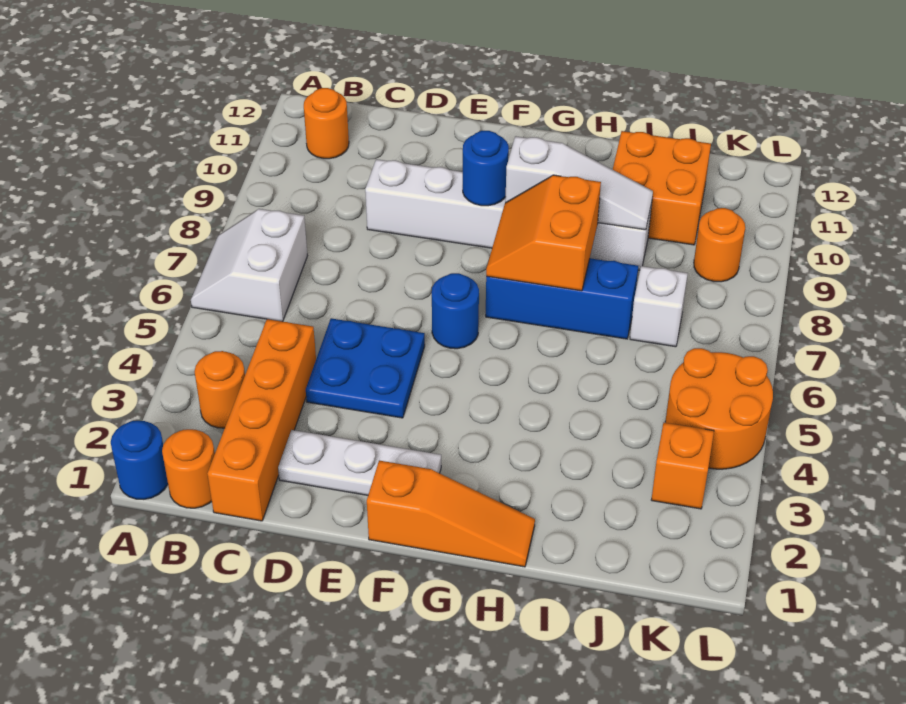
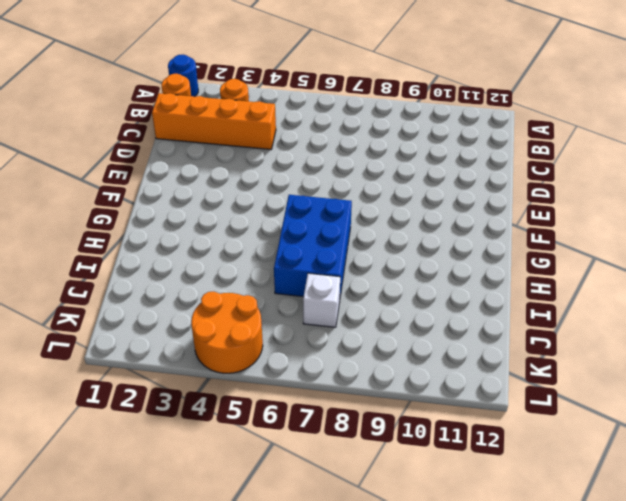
blue brick G6:I7 level 1 -> blue brick G7:I7 level 1
none -> white slope A6:B7 level 1 top B
none -> orange round brick B11 level 1
none -> white plate D2:F2 level 1

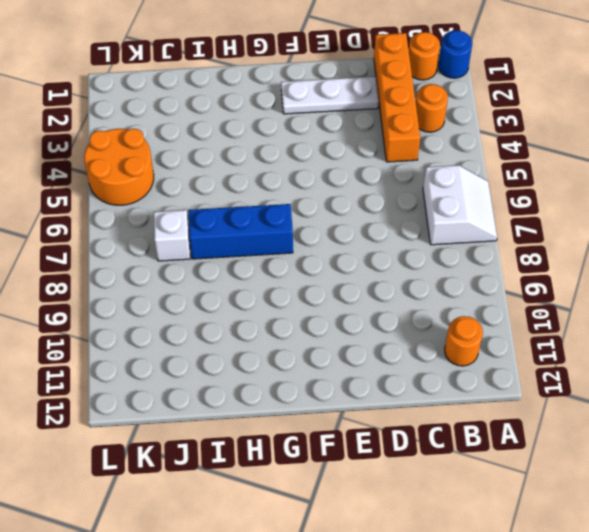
none -> blue plate D4:E5 level 1
none -> white brick D9:I9 level 1
none -> orange slope F1:H1 level 1 top F

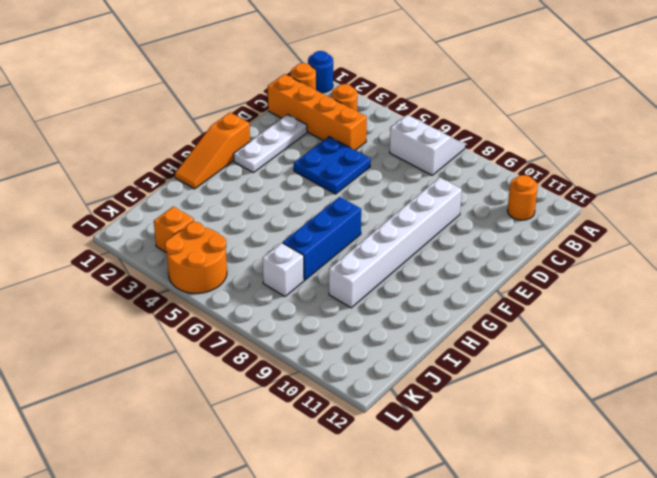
none -> blue round brick F6 level 1
none -> orange brick I10:J11 level 1
none -> orange round brick K9 level 1

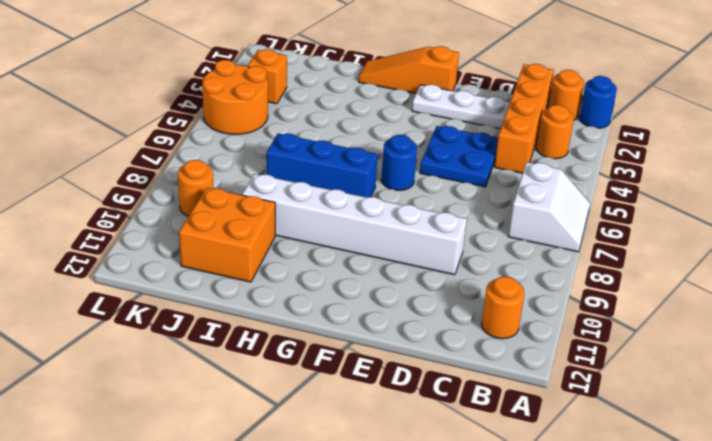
none -> white brick J7 level 1
none -> blue round brick F9 level 2
none -> orange slope G7:H8 level 2 top H

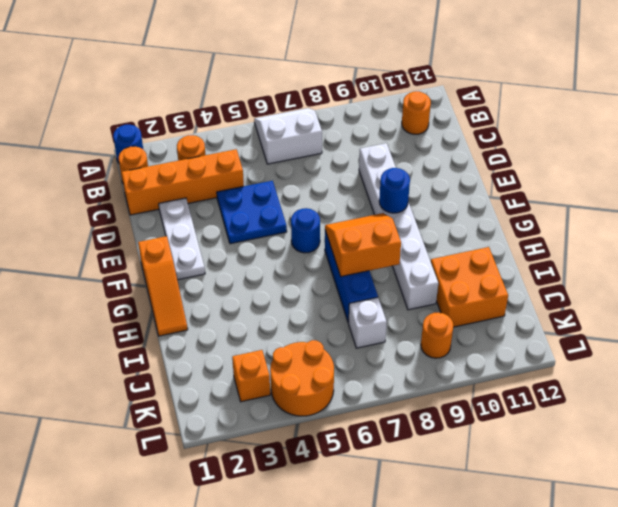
none -> white slope G9:I9 level 2 top G

